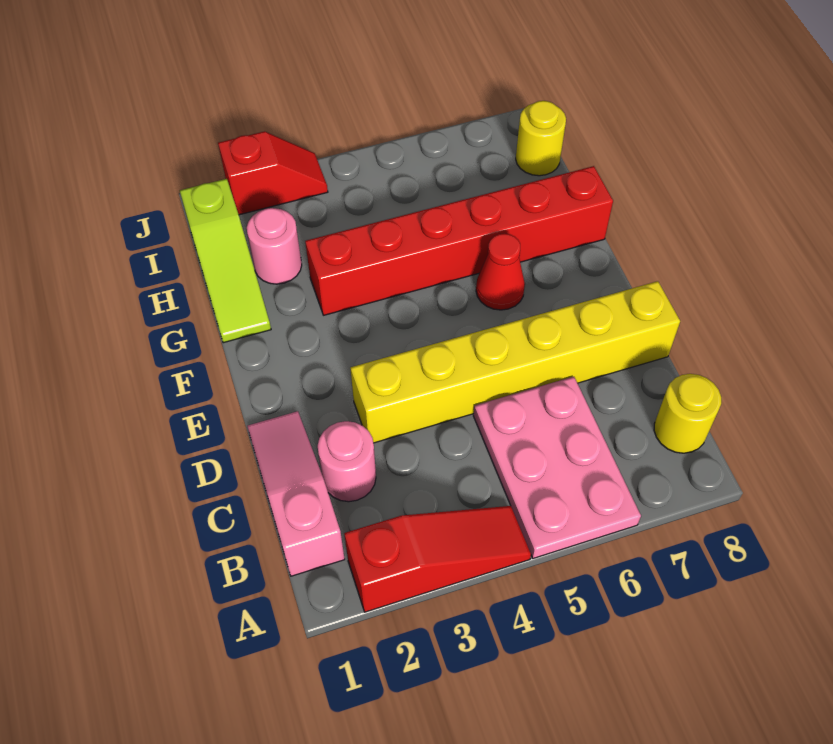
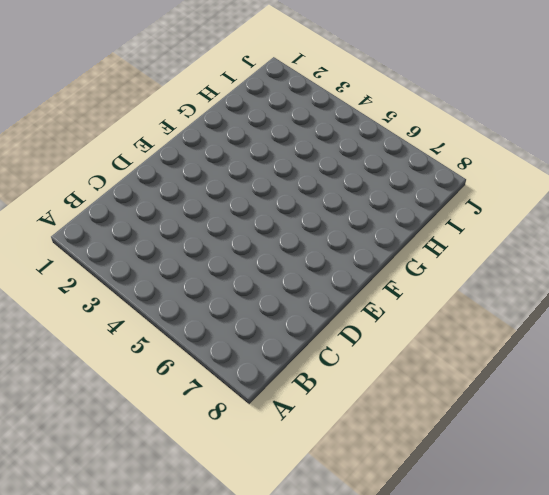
none -> red slope A2:A4 level 1 top 2
none -> pink plate A5:C6 level 1
none -> pink slope B1:D1 level 1 top B

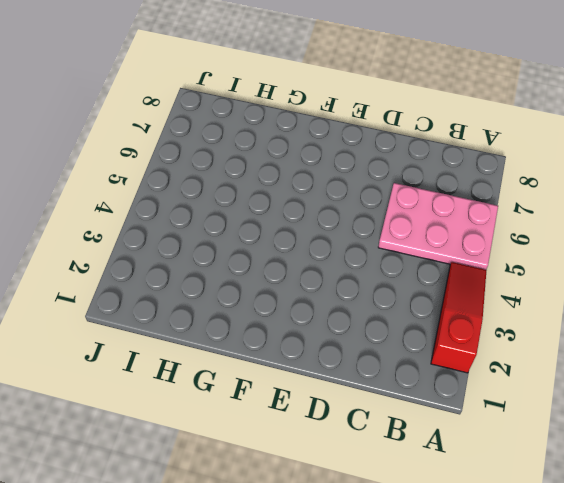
none -> pink slope B1:D1 level 1 top B
none -> yellow round brick B8 level 1
none -> pink round brick C2 level 1

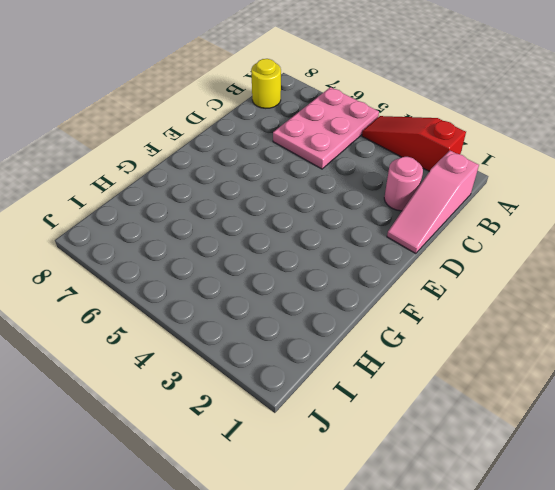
none -> yellow brick D3:D8 level 1
none -> red cone F6 level 1
none -> lime slope G1:I1 level 1 top I

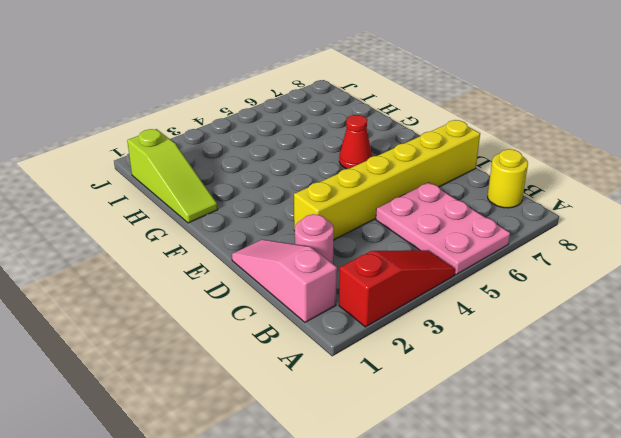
none -> red brick G3:G8 level 1
none -> pink round brick H2 level 1
none -> yellow round brick I8 level 1

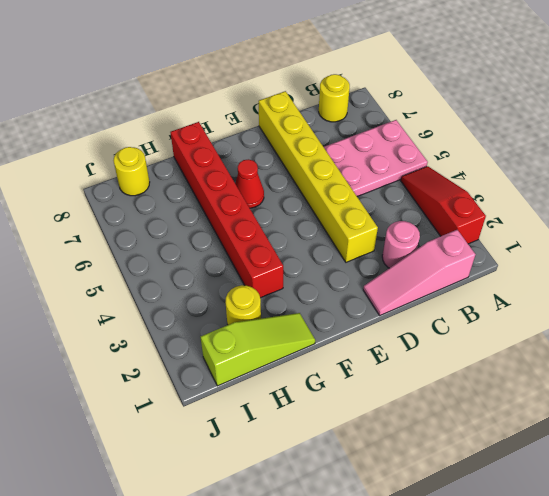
yellow round brick H2 level 1 -> pink round brick H2 level 1
none -> red slope J2:J3 level 1 top 2

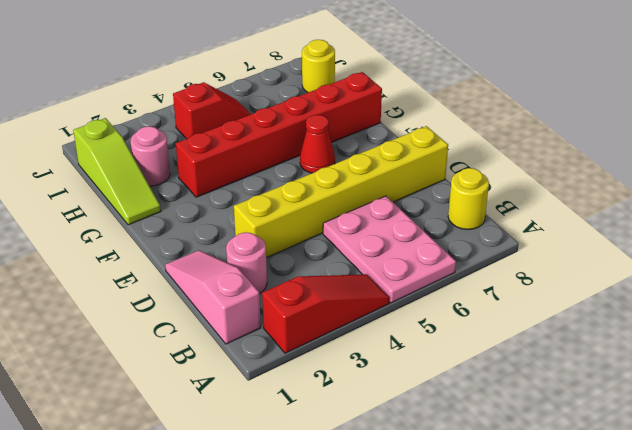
red slope I4:I5 level 1 top 4 -> red slope J2:J3 level 1 top 2

